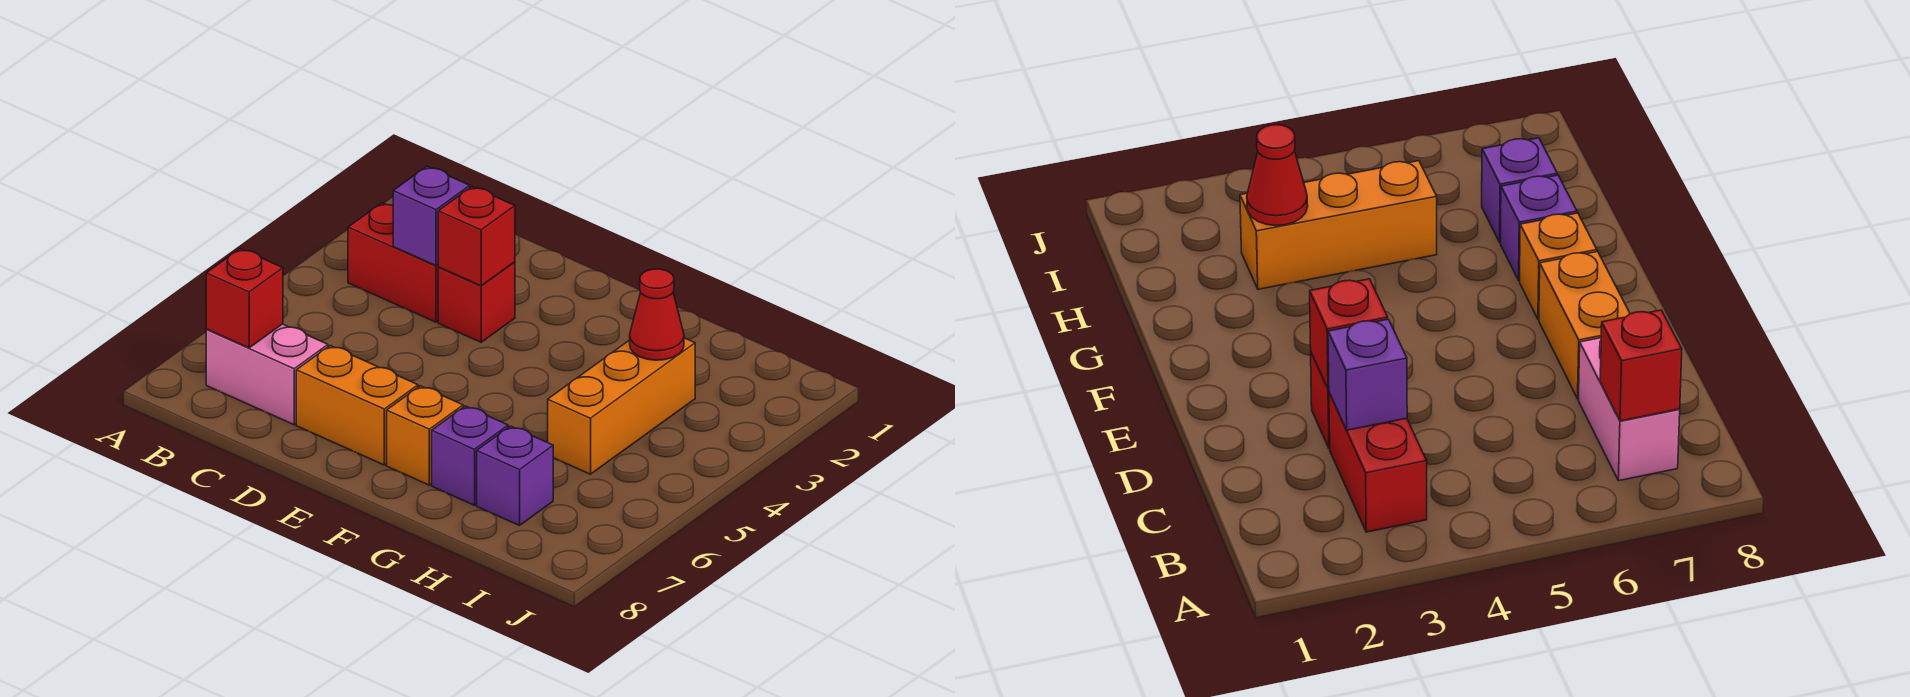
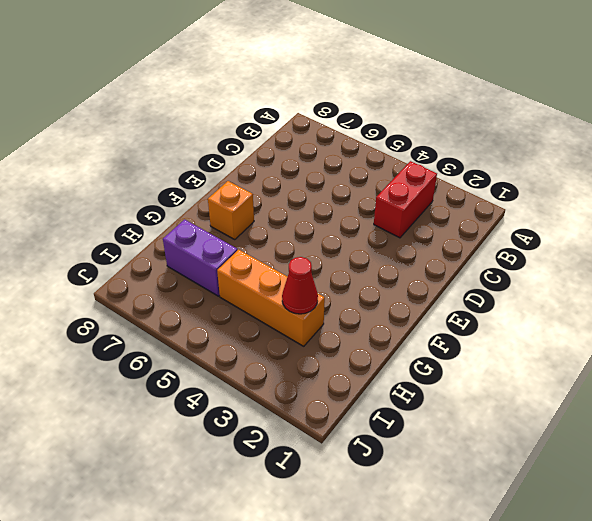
purple brick H6:H7 level 1 -> purple brick H7 level 1
none -> pink brick B7:C7 level 1
none -> red brick D3 level 1
none -> orange brick D7:E7 level 1

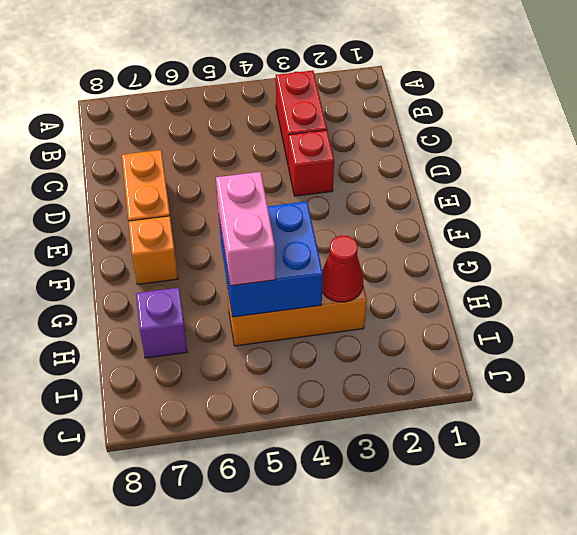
blue brick G4:H5 level 2 -> none
pink brick G5:H5 level 3 -> pink brick B7:C7 level 1
none -> purple brick G7 level 1
none -> red brick B7 level 2
none -> purple brick C3 level 2

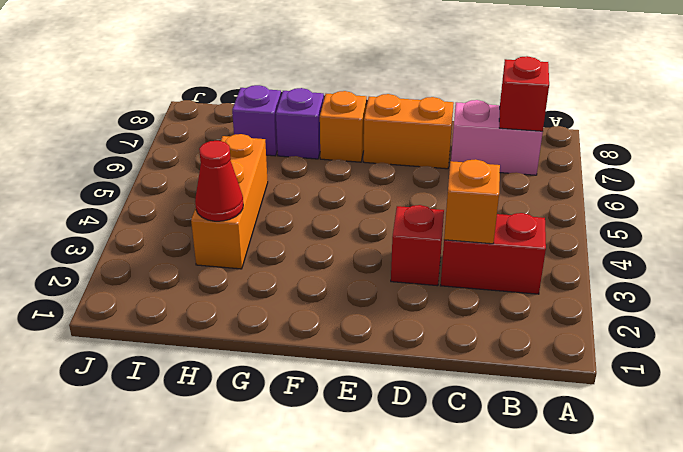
orange brick C3 level 2 -> purple brick C3 level 2
none -> red brick D3 level 2

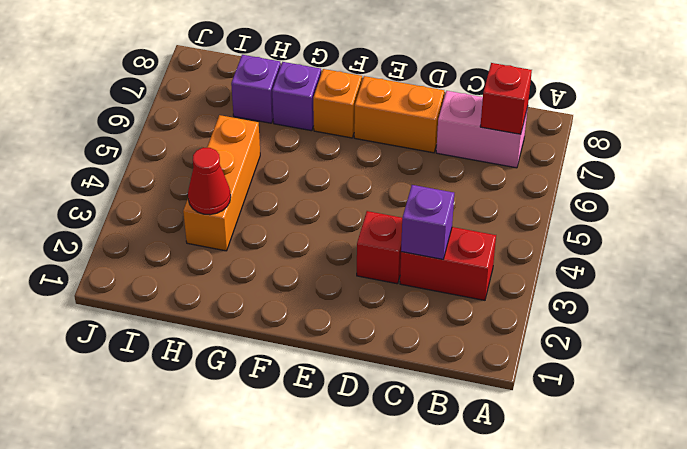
none -> red brick D3 level 2

